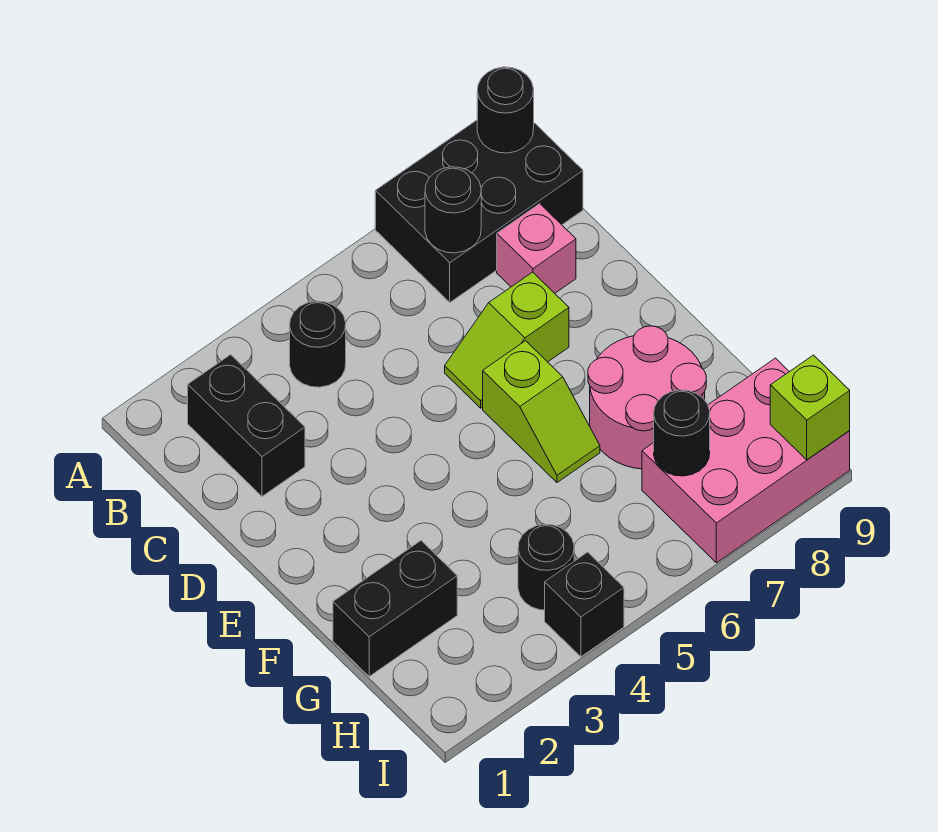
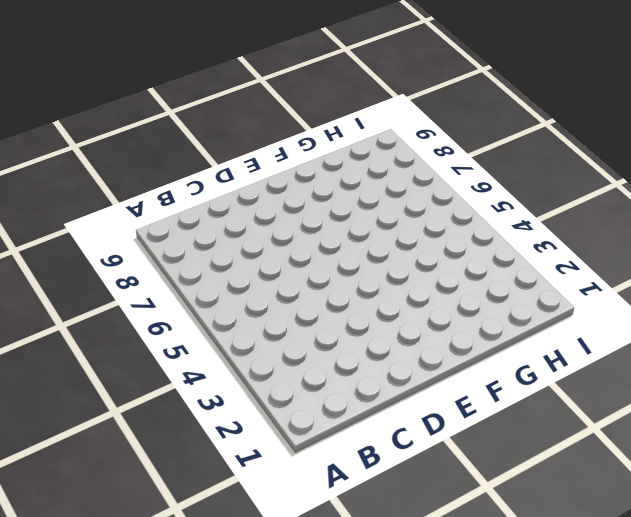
none -> black brick A7:B9 level 1
none -> black brick B2:C2 level 1
none -> black round brick B4 level 1

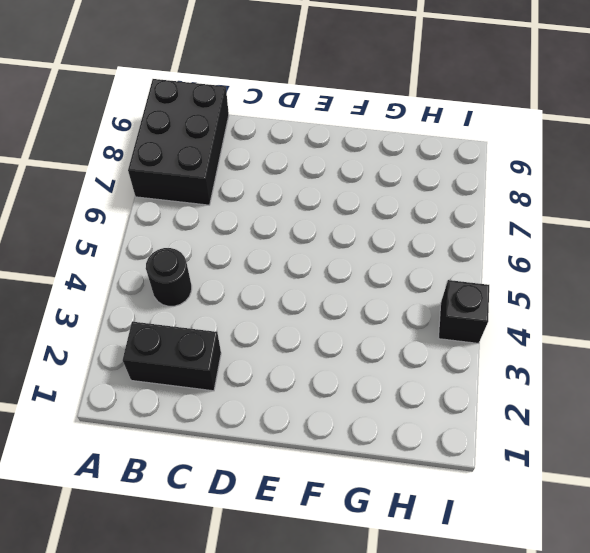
none -> pink brick C8 level 1
none -> lime slope D6:D7 level 1 top 7
none -> lime slope E6:F6 level 1 top E

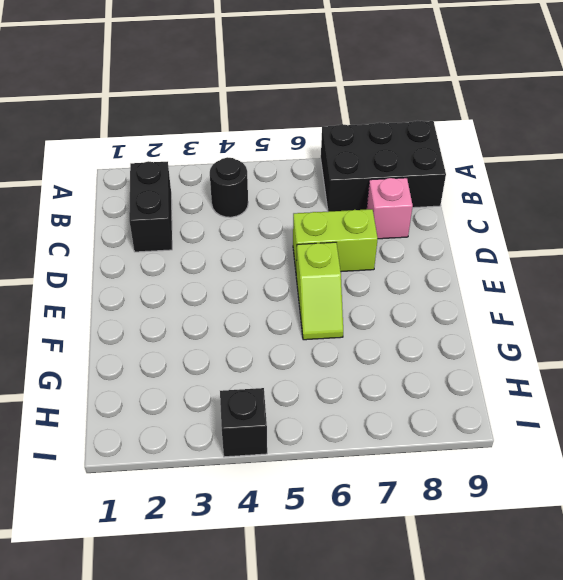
lime brick D6:D7 level 1 -> lime slope D6:D7 level 1 top 7
none -> pink round brick F7:G8 level 1
none -> black brick G1:G2 level 1
none -> black round brick H4 level 1

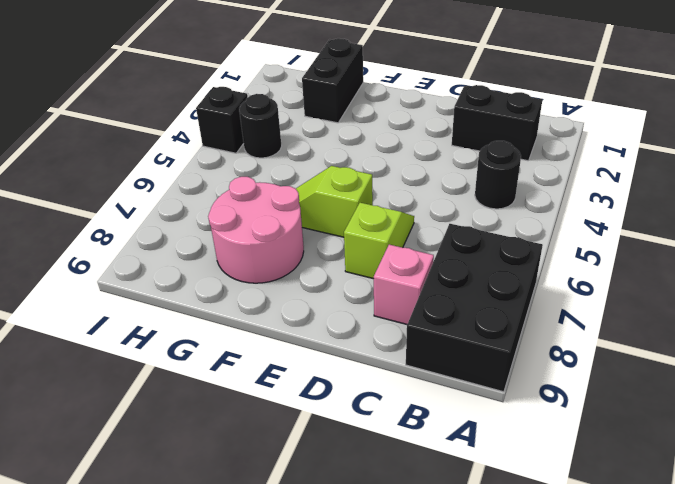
none -> pink brick H7:I9 level 1
none -> black round brick A9 level 2
none -> black round brick B7 level 2

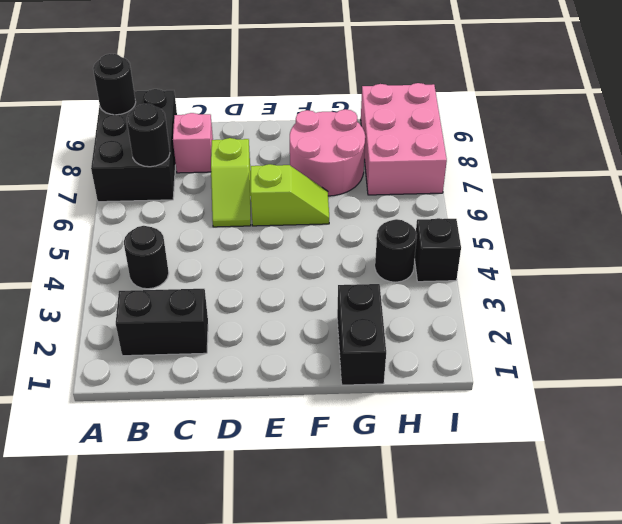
none -> black round brick H7 level 2
none -> lime brick I9 level 2

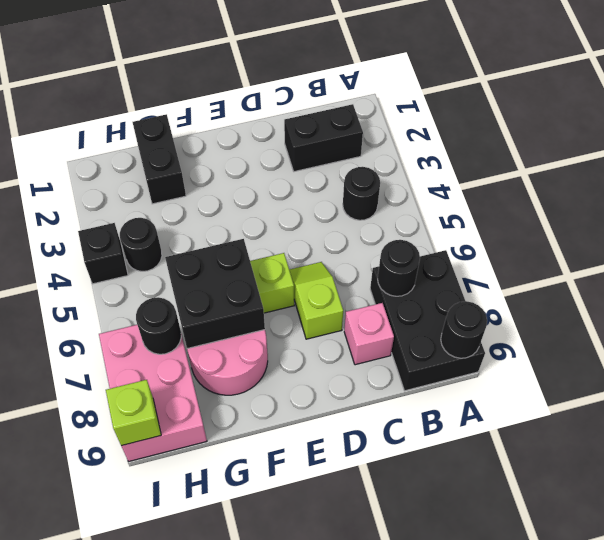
black brick F6:G7 level 2 -> none

